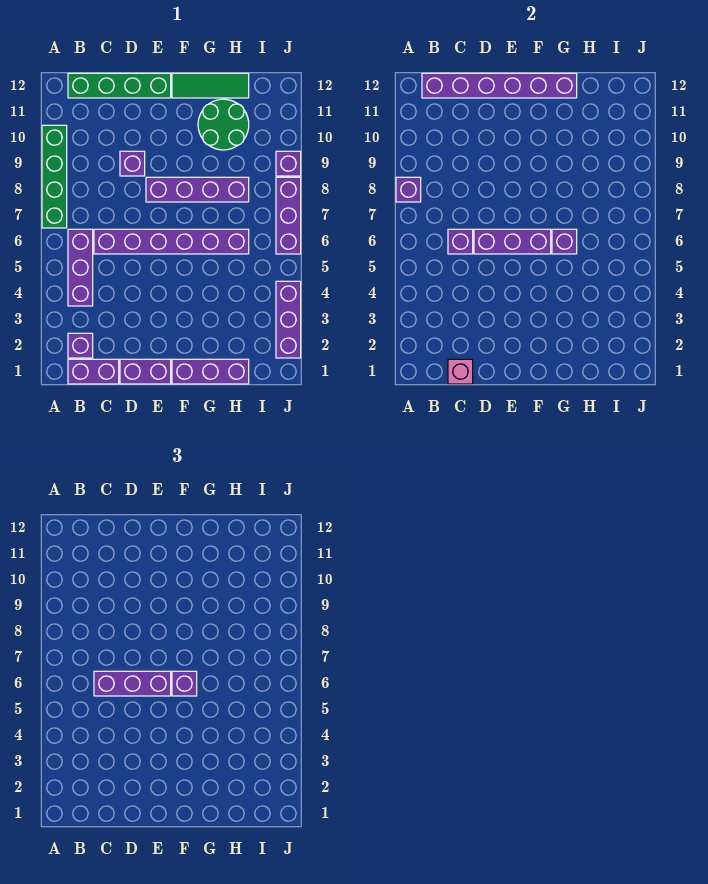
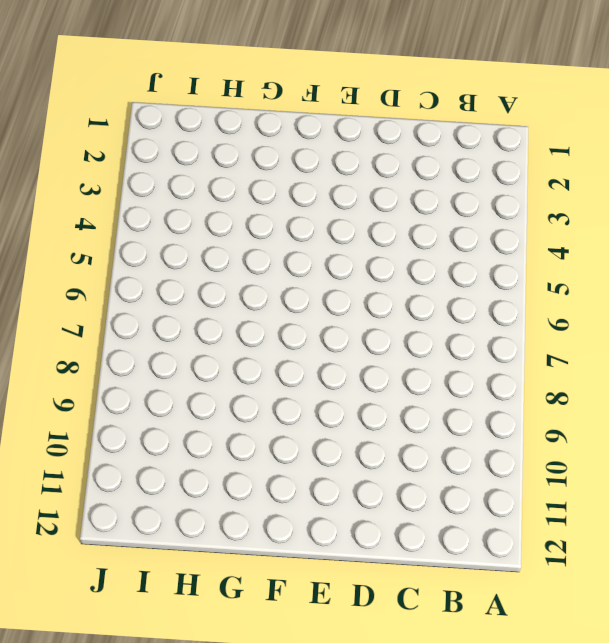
none -> green brick A7:A10 level 1
none -> purple brick B1:C1 level 1
none -> purple brick B2 level 1

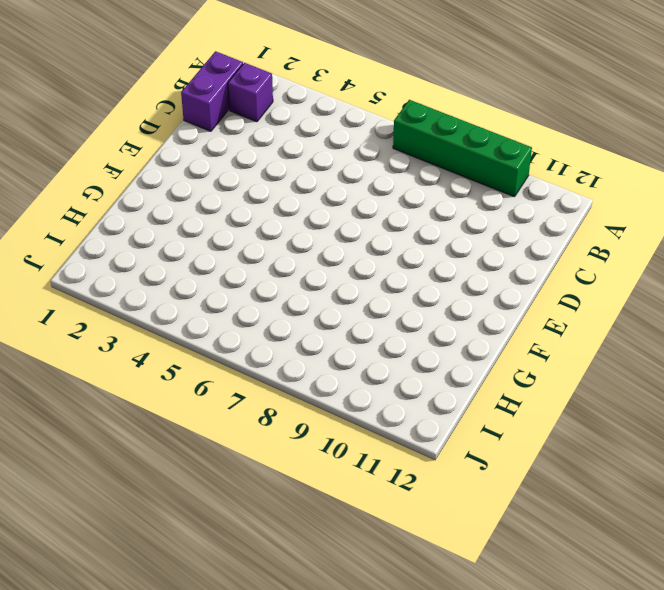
none -> purple brick B4:B6 level 1
none -> green brick B12:E12 level 1
none -> purple brick C6:H6 level 1

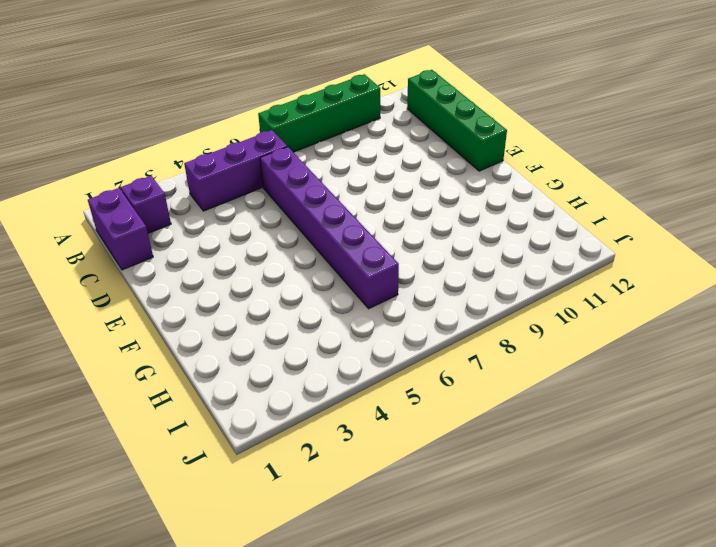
none -> purple brick D1:E1 level 1
none -> purple brick D9 level 1
none -> purple brick E8:H8 level 1

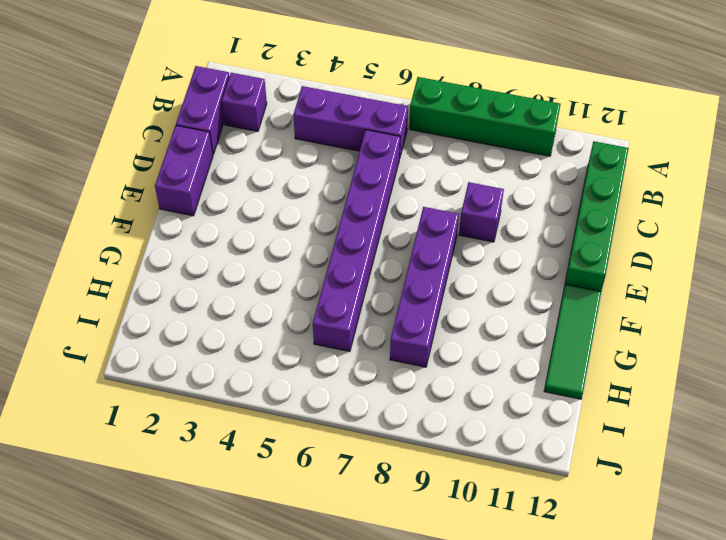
none -> purple brick F1:H1 level 1
none -> green round brick G10:H11 level 1
none -> purple brick J2:J4 level 1

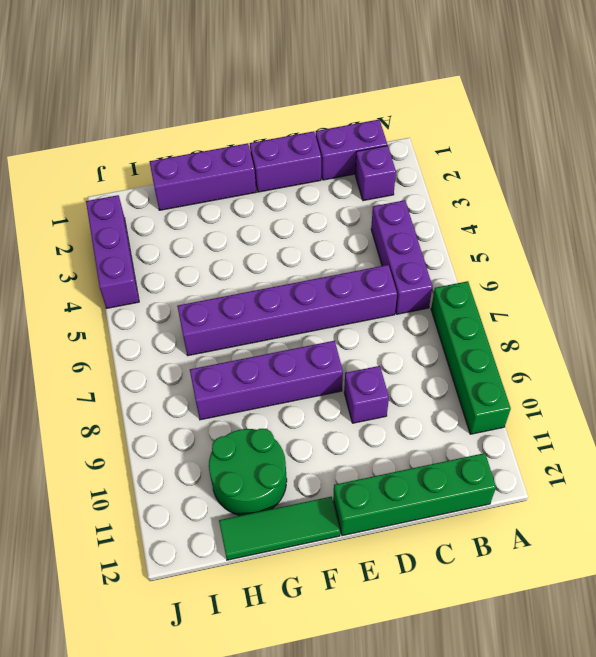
none -> purple brick J6:J8 level 1
none -> purple brick J9 level 1
none -> purple brick A8 level 2

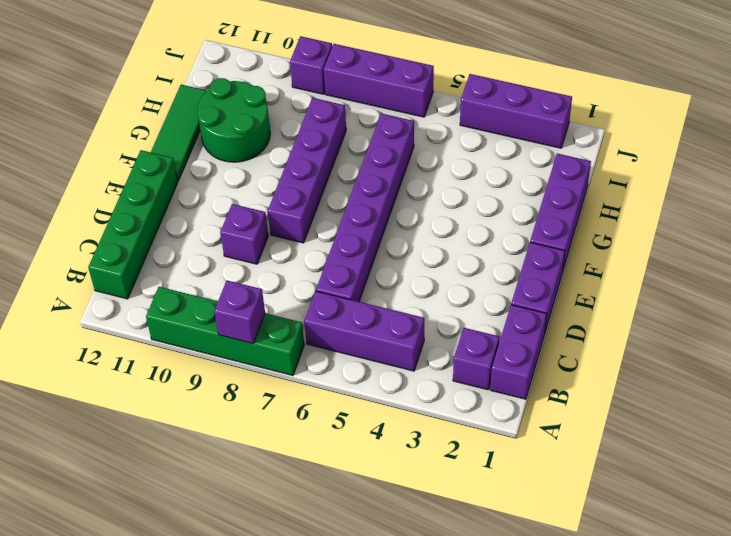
none -> purple brick B12:G12 level 2
none -> pink brick C1 level 2
none -> purple brick C6 level 2

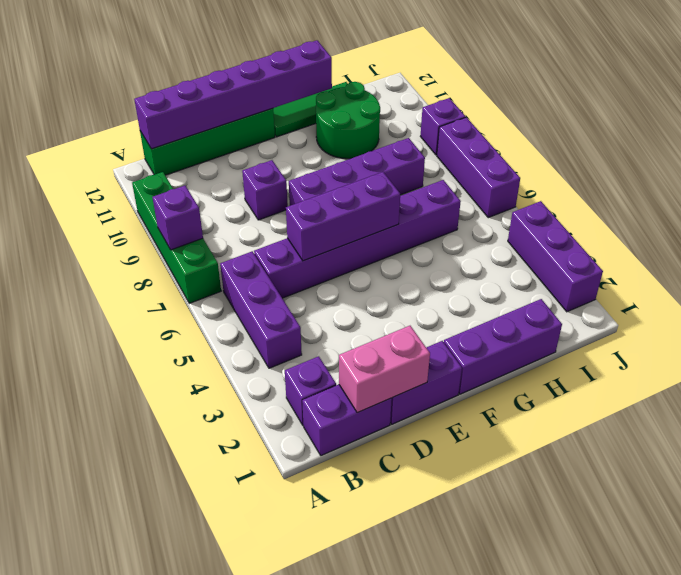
pink brick C1:D1 level 2 -> pink brick C1 level 2
none -> purple brick C6 level 2
none -> purple brick G6 level 2
none -> purple brick C6:E6 level 3

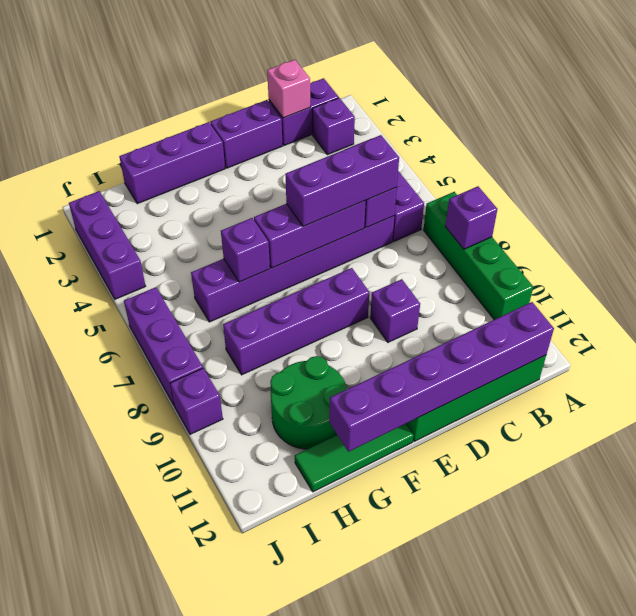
none -> purple brick F6 level 3

